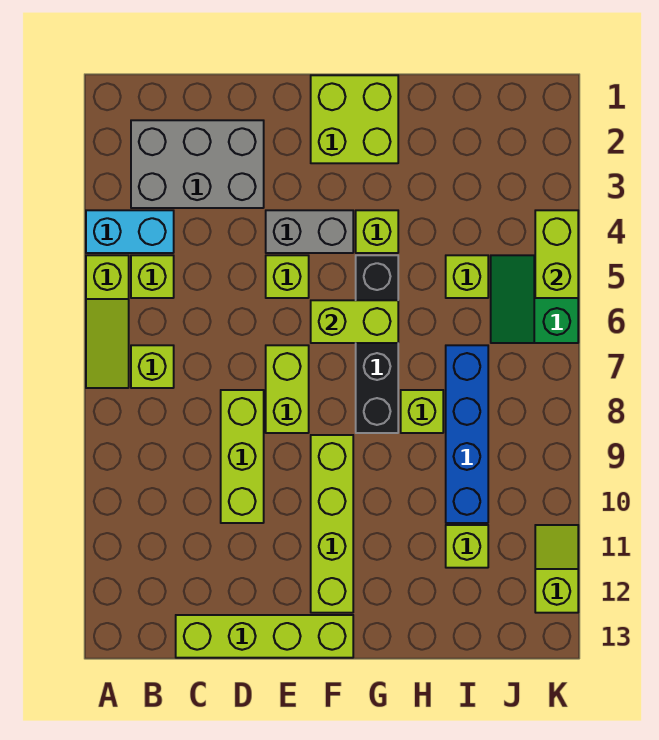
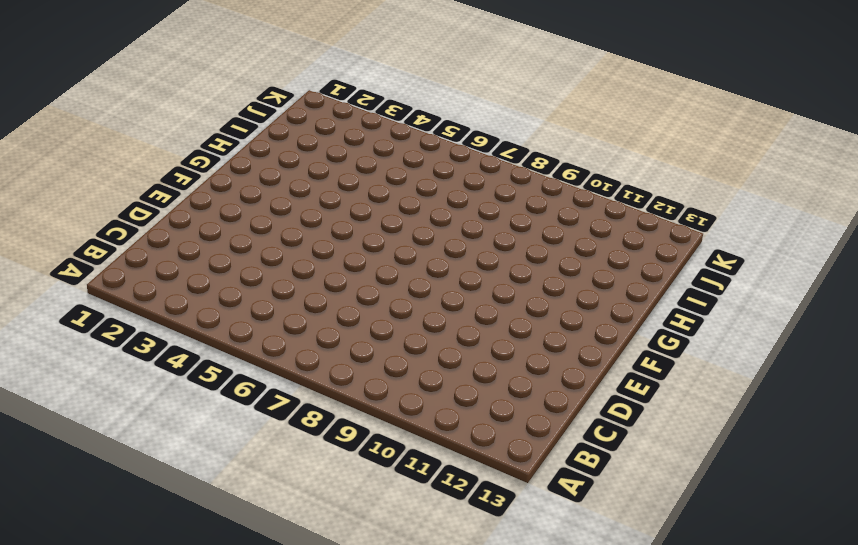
none -> cyan brick A4:B4 level 1
none -> lime slope A5:A7 level 1 top 5
none -> grey brick B2:D3 level 1

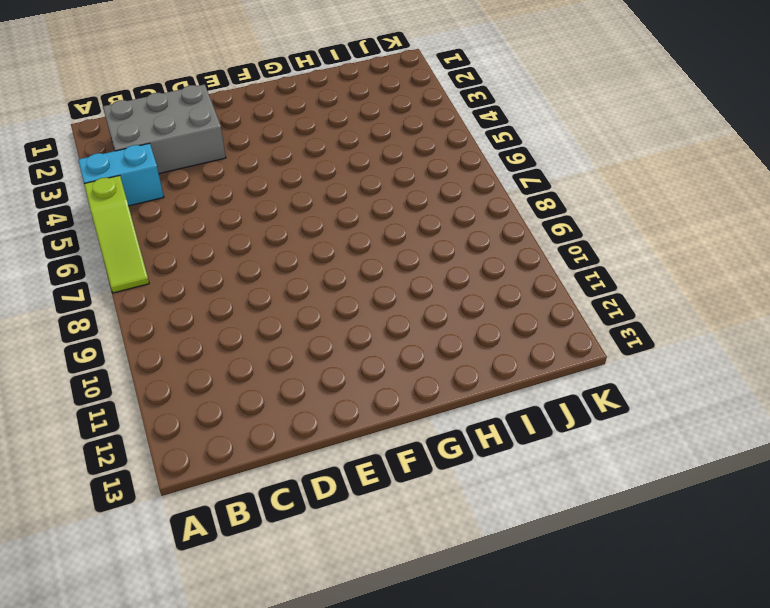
none -> lime brick B5 level 1
none -> lime brick B7 level 1
none -> lime brick C13:F13 level 1

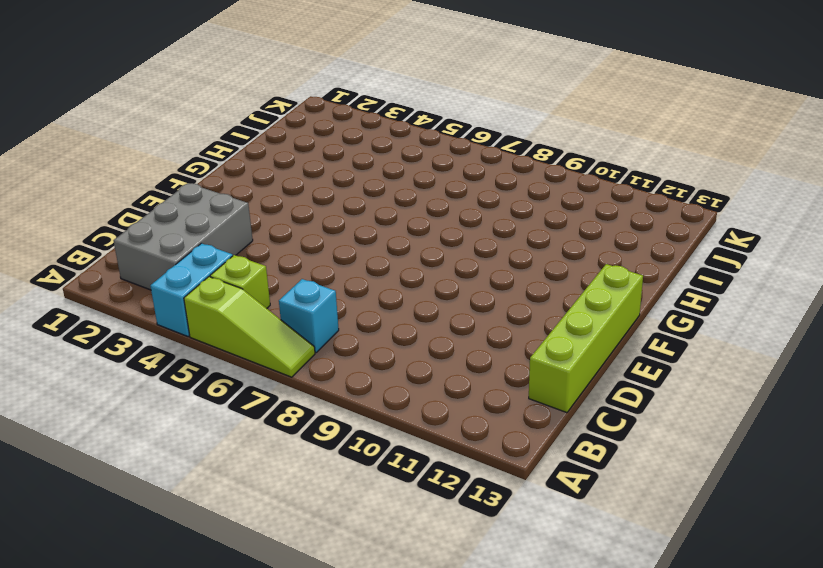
cyan brick B7 level 1 -> lime brick B7 level 1
none -> lime brick D8:D10 level 1
none -> grey brick E4:F4 level 1
none -> lime brick E5 level 1

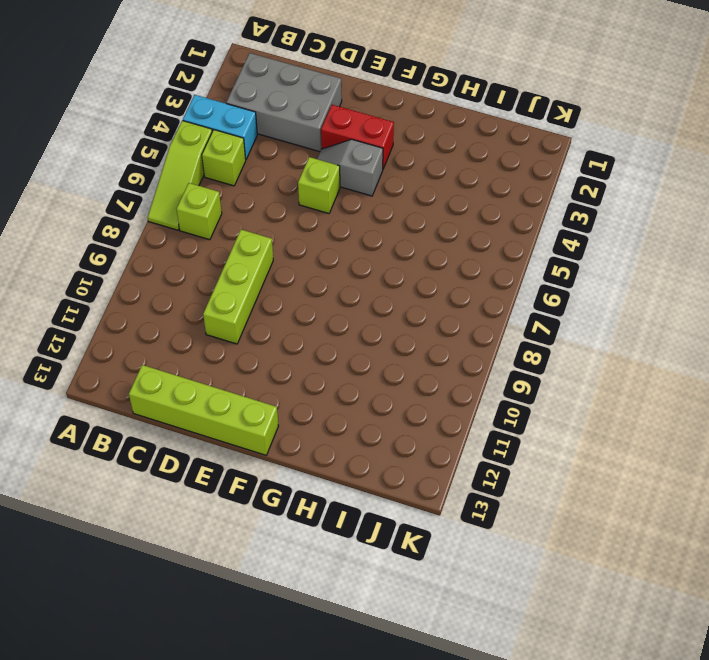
red brick E3:F3 level 1 -> none
grey slope E4:F4 level 1 top F -> grey brick E4:F4 level 1
none -> lime brick E7:E8 level 1
none -> lime brick F1:G2 level 1
none -> lime brick F9:F12 level 1

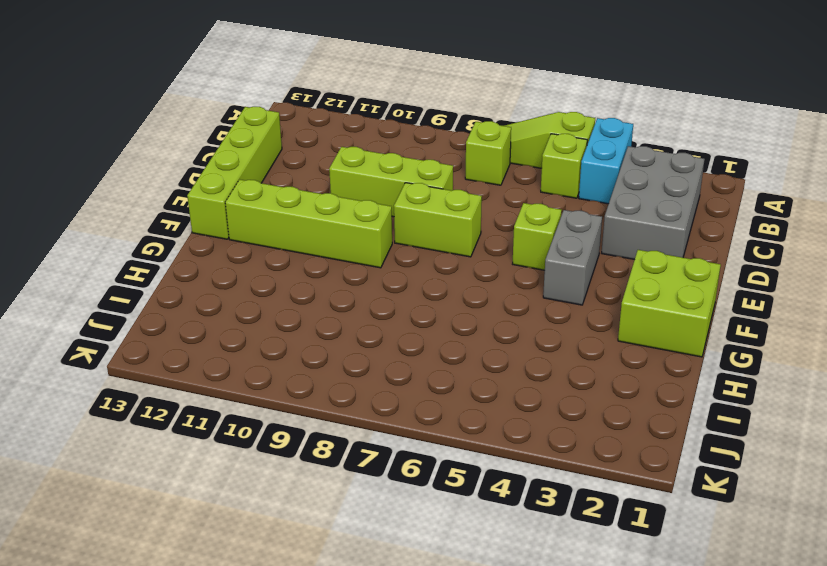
none -> lime brick G4 level 1
none -> black brick G5:G8 level 1
none -> lime brick H8 level 1

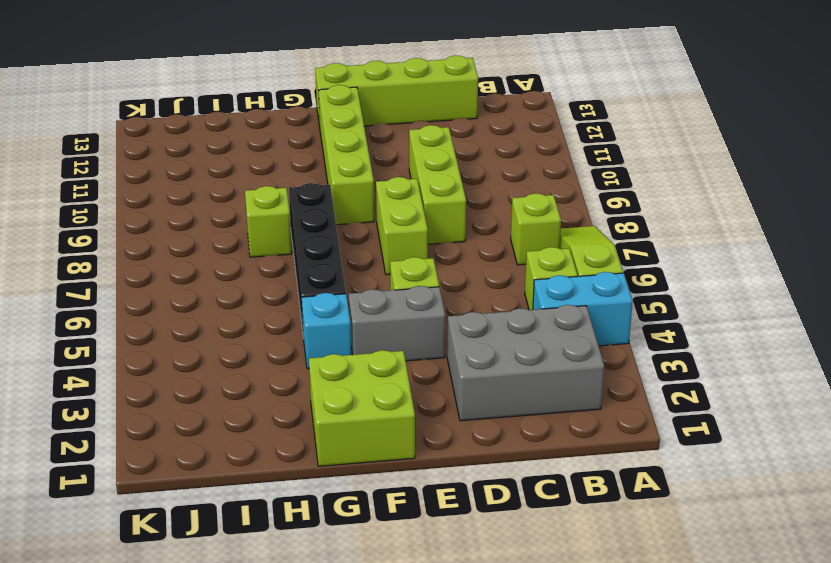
cyan brick G4 level 1 -> lime brick G4 level 1
none -> lime brick I5 level 1
none -> blue brick I7:I10 level 1
none -> lime brick I11 level 1

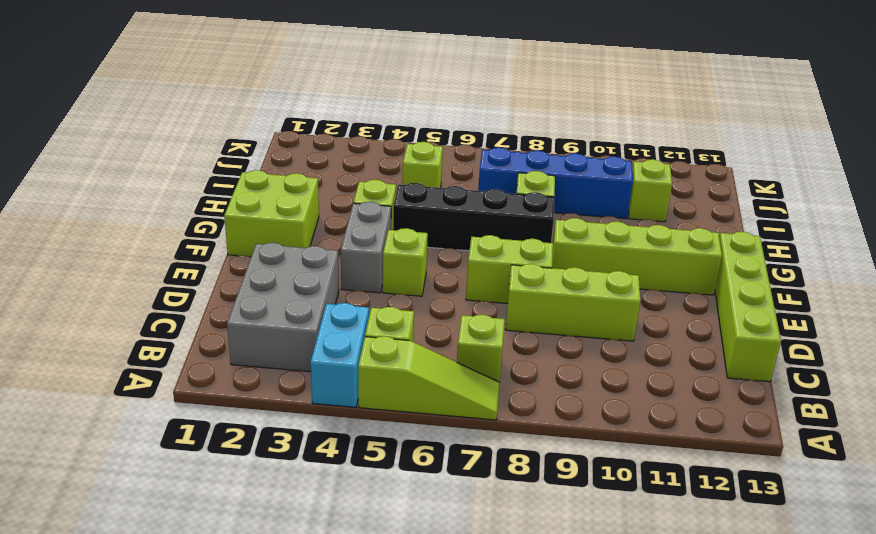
none -> green slope J5:K6 level 1 top K
none -> lime slope K11:K12 level 1 top 12
none -> lime brick F6:G6 level 2

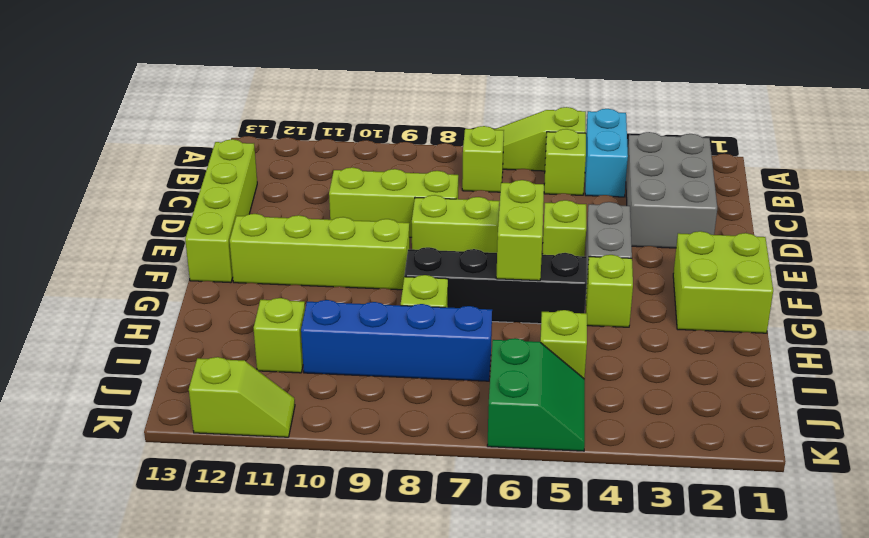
green slope J5:K6 level 1 top 6 -> green slope J5:K6 level 1 top K
none -> lime brick K4:K5 level 2

